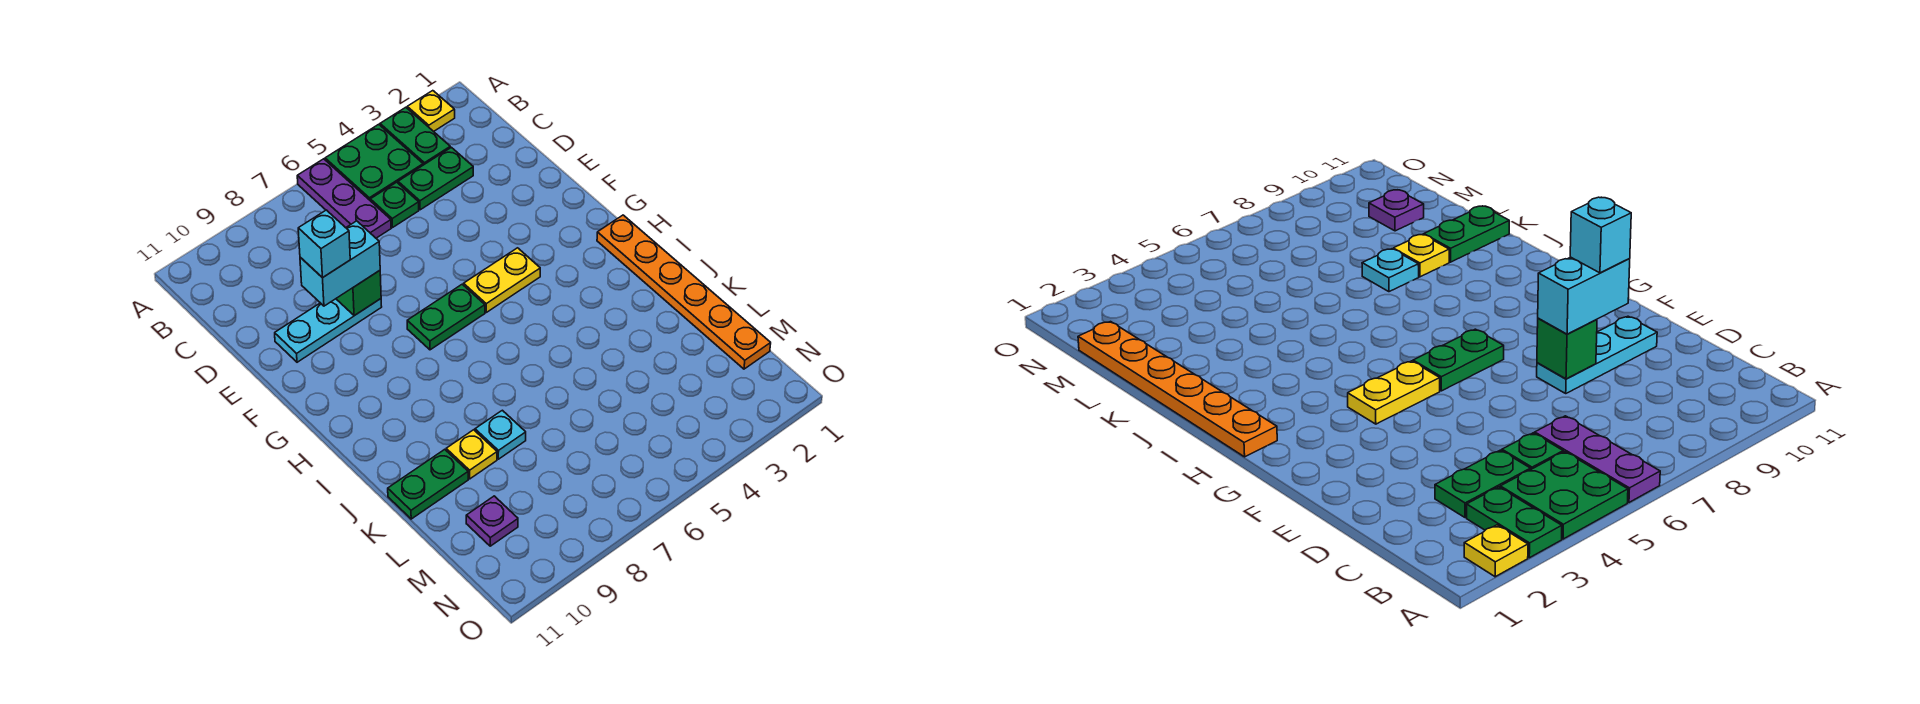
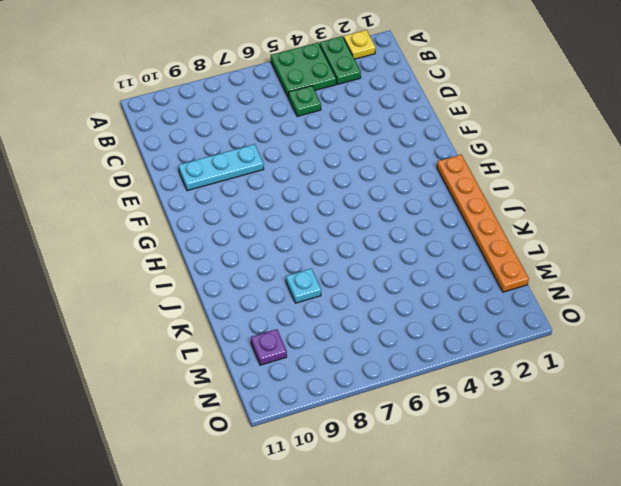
none -> purple plate A6:C6 level 1
none -> green plate C3:C4 level 1
none -> yellow plate G4:G5 level 1

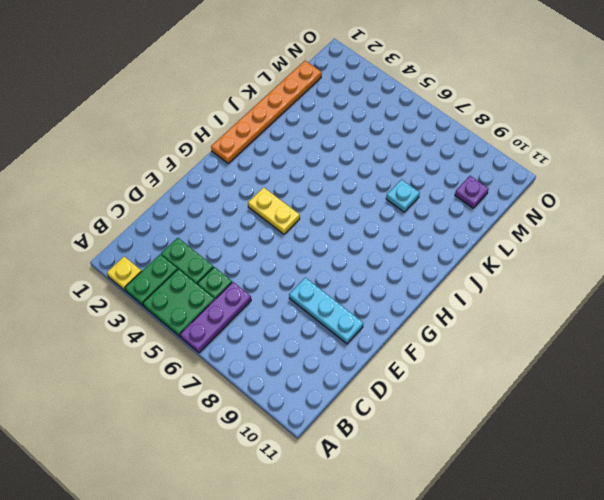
none -> green plate G6:G7 level 1
none -> yellow plate K9 level 1
none -> green plate K10:K11 level 1

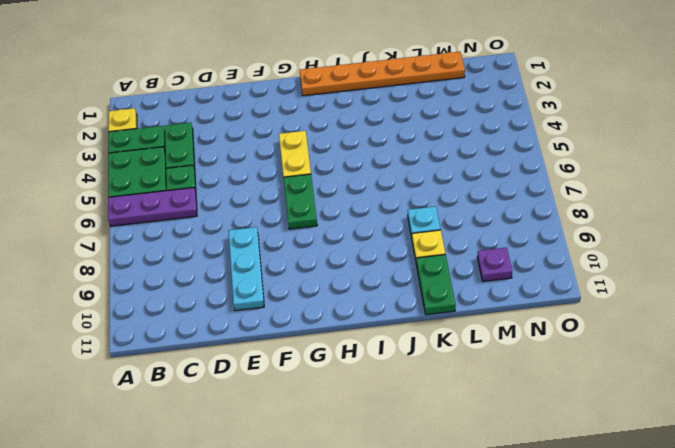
none -> green brick E8 level 2
none -> cyan brick E8:E9 level 3
none -> cyan brick E9 level 4

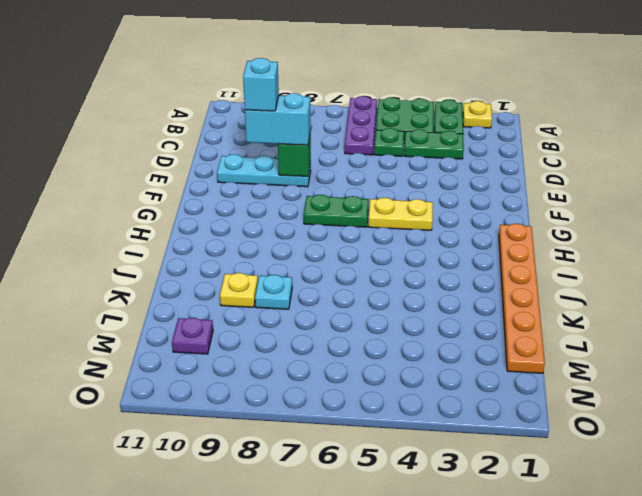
none -> green plate K10:K11 level 1

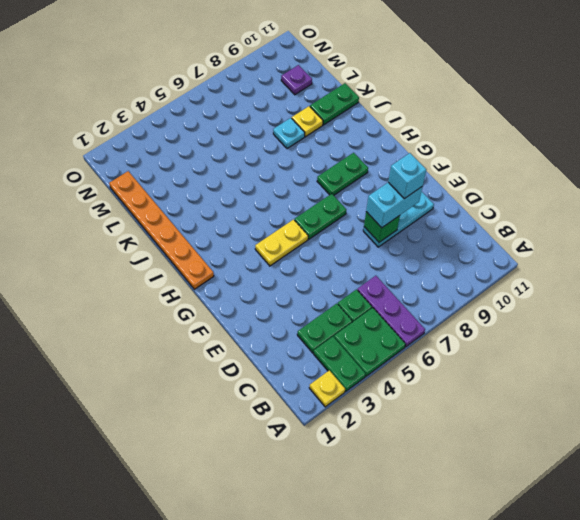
green plate H8:H9 level 1 -> none

